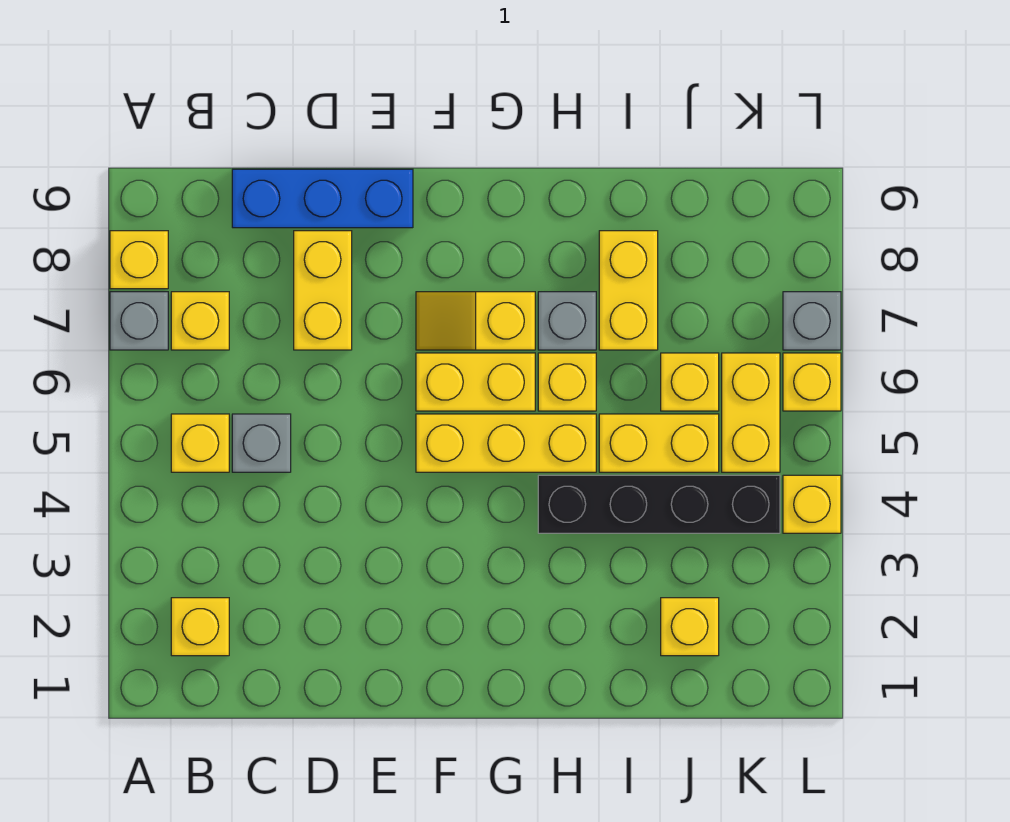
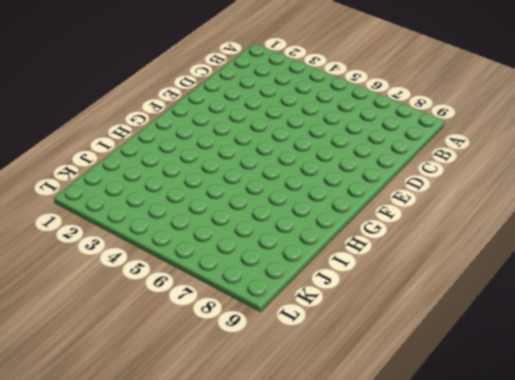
none -> grey brick A7 level 1
none -> yellow brick A8 level 1
none -> yellow brick B2 level 1

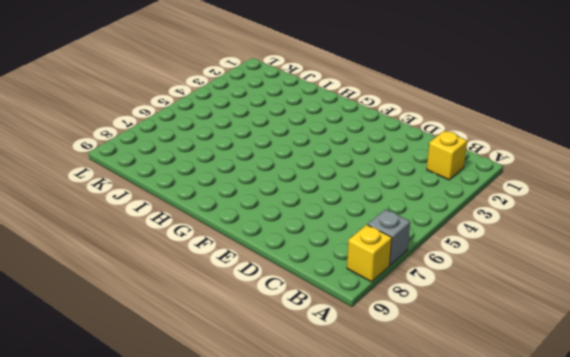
none -> yellow brick B5 level 1
none -> yellow brick B7 level 1
none -> grey brick C5 level 1

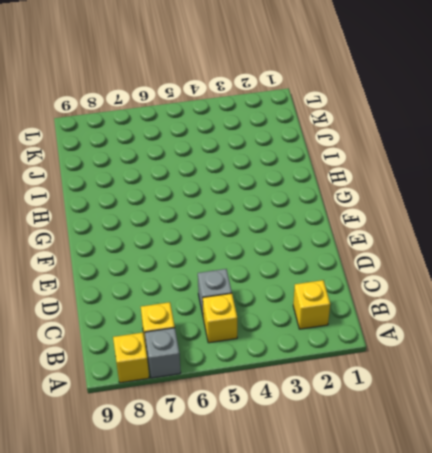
none -> blue brick C9:E9 level 1
none -> yellow brick D7:D8 level 1
none -> yellow brick F5:H5 level 1

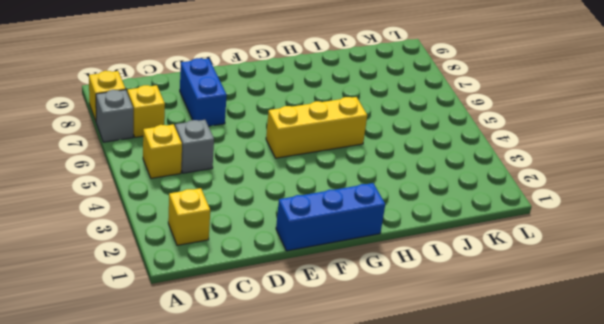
blue brick D7:D8 level 1 -> yellow brick D7:D8 level 1
blue brick E1:G1 level 1 -> blue brick C9:E9 level 1
none -> yellow brick F6:G6 level 1
none -> yellow slope F7:G7 level 1 top G
none -> black brick H4:K4 level 1

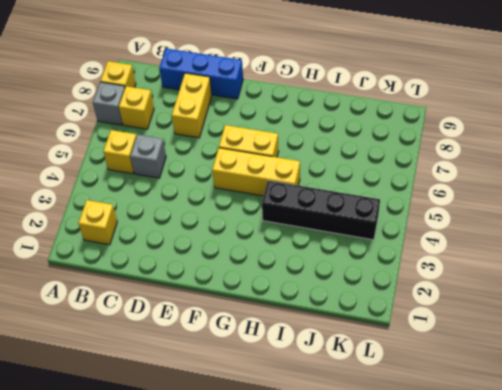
none -> yellow slope F7:G7 level 1 top G
none -> yellow brick H6 level 1
none -> grey brick H7 level 1

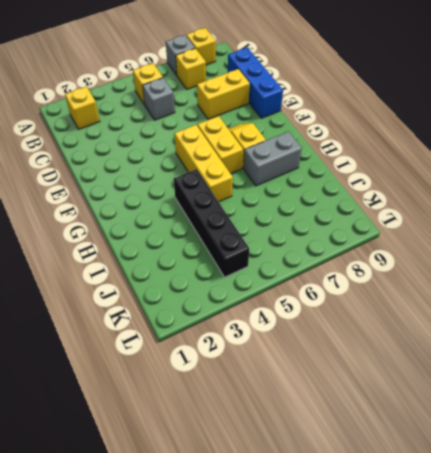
grey brick H7:H8 level 1 -> grey brick H7 level 1
none -> yellow brick H6 level 1
none -> yellow brick I5:J5 level 1
none -> yellow brick I7:I8 level 1

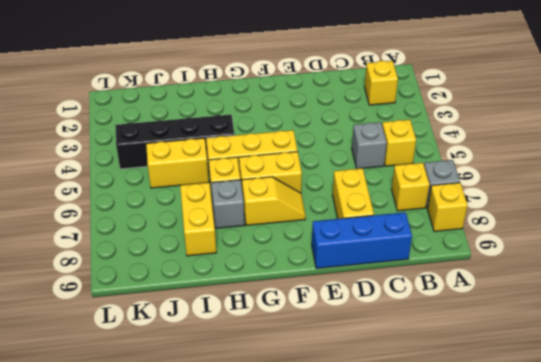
none -> yellow brick J2 level 1
none -> yellow brick J6 level 1
none -> yellow brick K5:K6 level 1

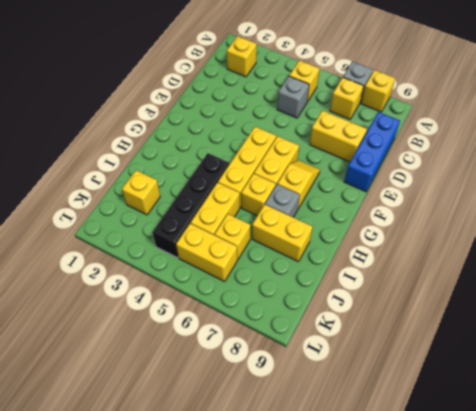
none -> yellow brick L4 level 1
none -> yellow brick L6 level 1
none -> grey brick L7 level 1

